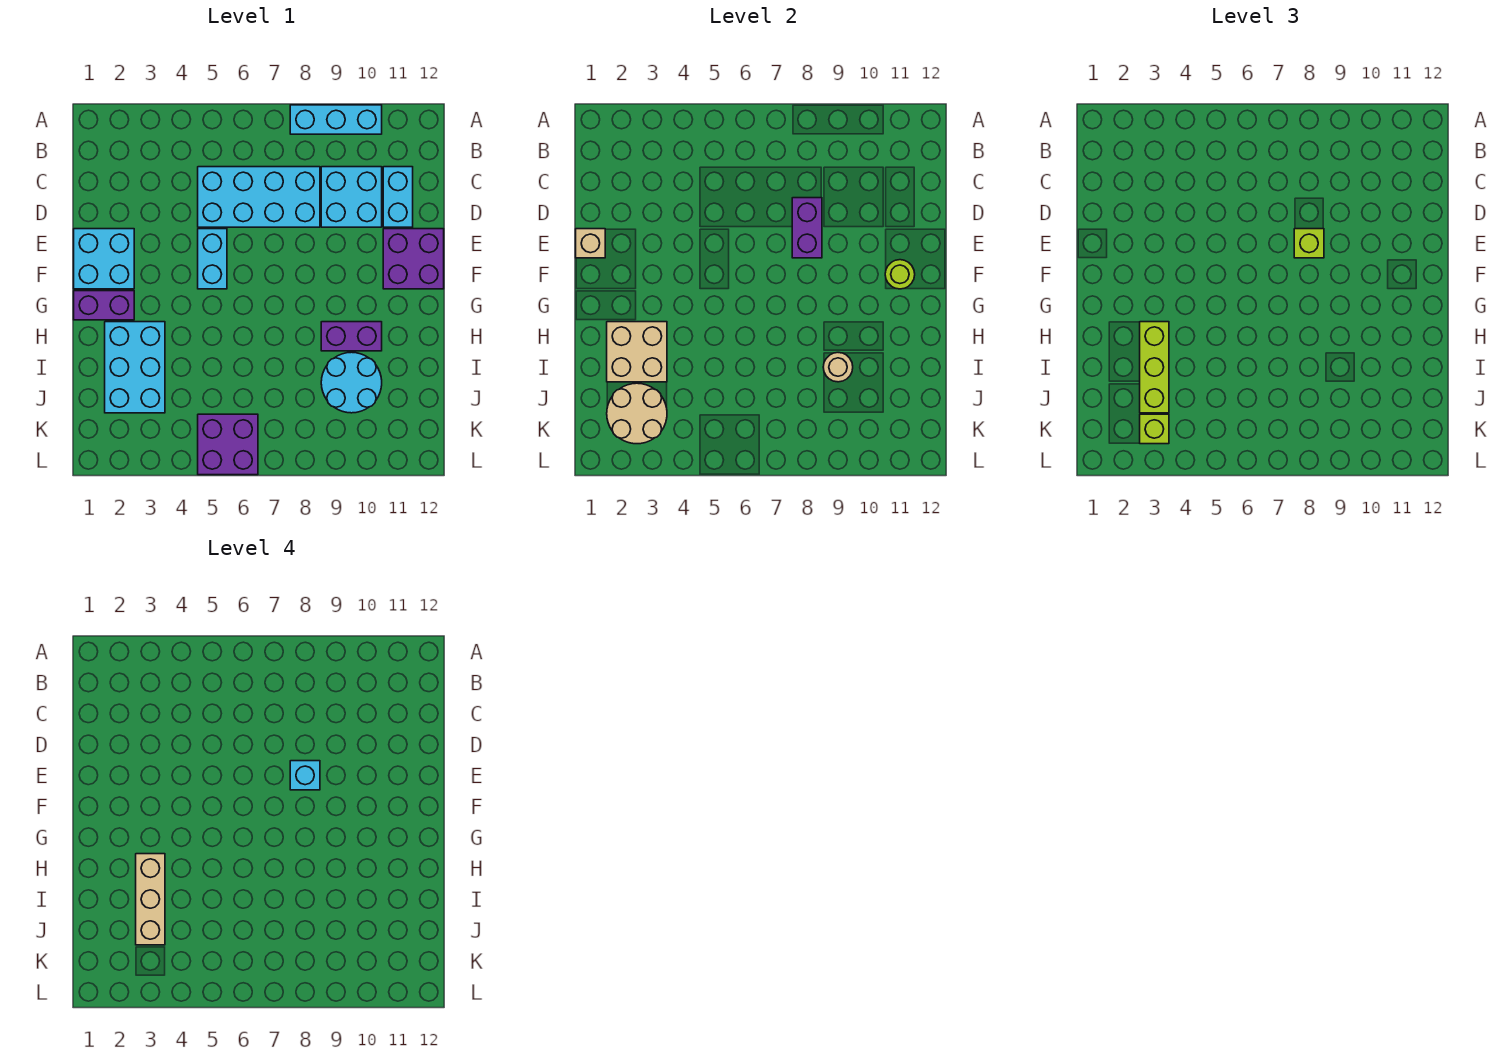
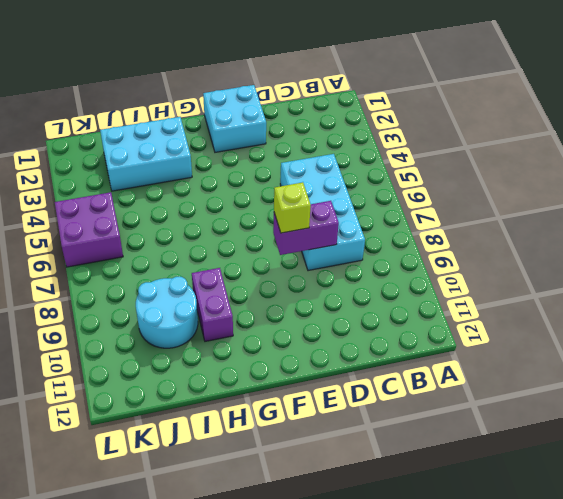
none -> cyan brick A8:A10 level 1
none -> cyan brick C9:D10 level 1
none -> cyan brick C11:D11 level 1

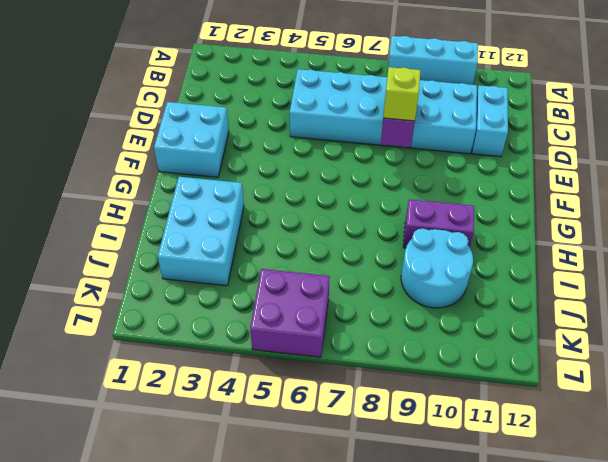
none -> cyan brick E5:F5 level 1
none -> purple brick E11:F12 level 1
none -> purple brick G1:G2 level 1

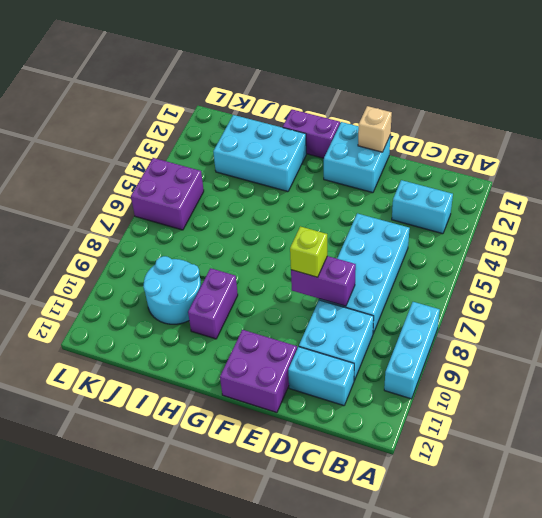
cyan brick B3:C3 level 1 -> cyan brick E5:F5 level 1
purple brick G1:H1 level 1 -> purple brick G1:G2 level 1
none -> lime round brick F11 level 2
none -> tan brick H2:I3 level 2
none -> tan round brick I9 level 2

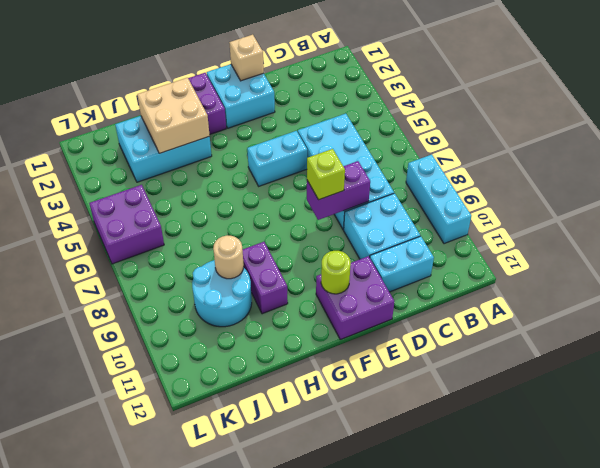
none -> tan round brick J2:K3 level 2
none -> lime brick H3:J3 level 3
none -> lime brick K3 level 3

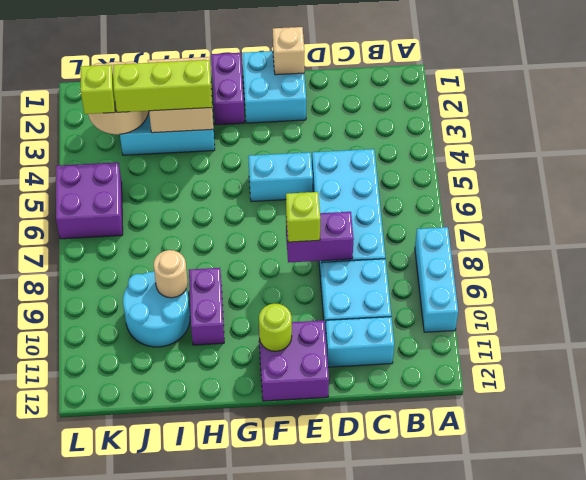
none -> cyan brick E8 level 4
none -> tan brick H3:J3 level 4

